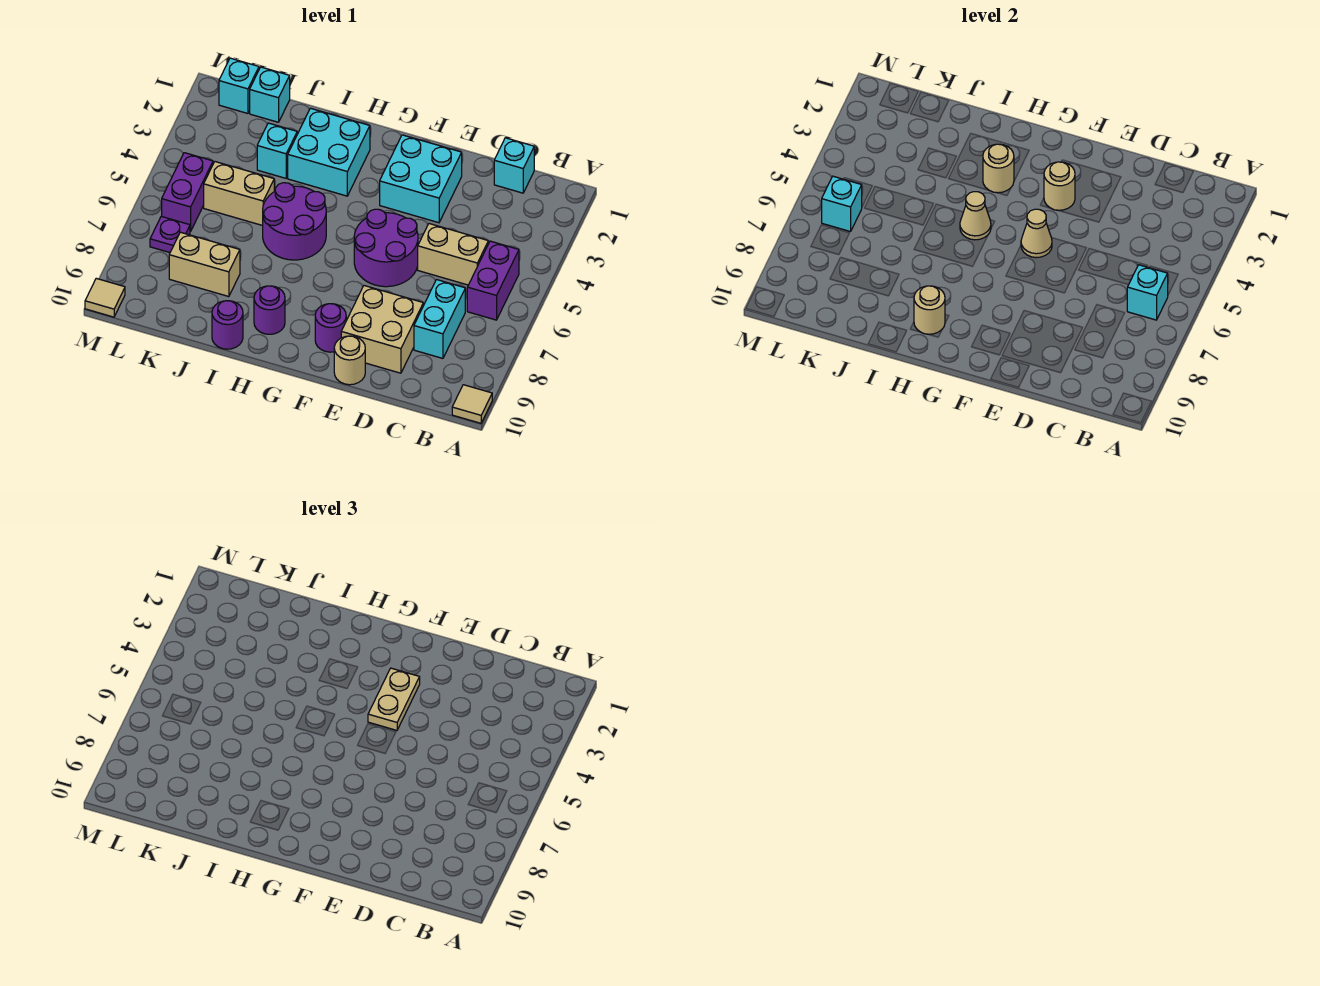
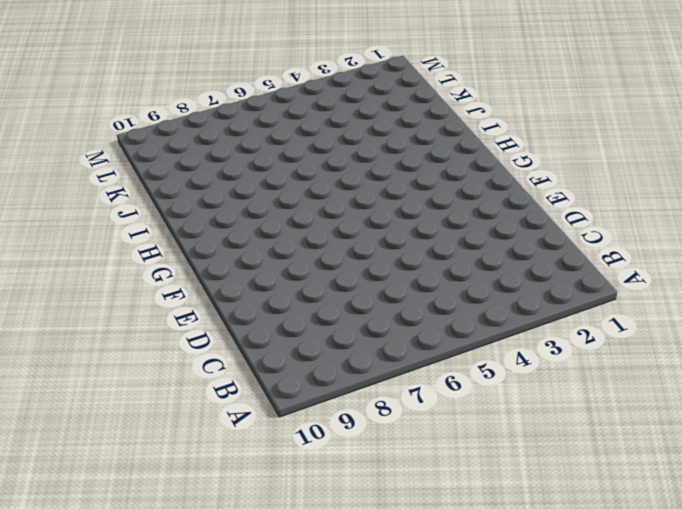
none -> tan tile A10 level 1
none -> purple brick B5:B6 level 1
none -> cyan brick C1 level 1
none -> tan brick C5:D5 level 1

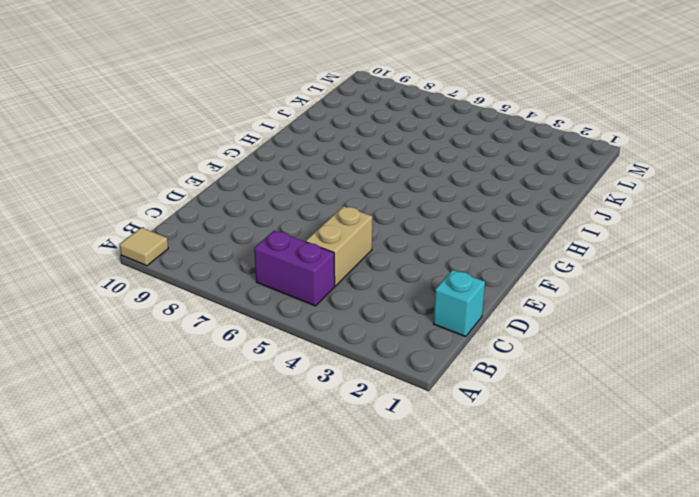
none -> cyan brick C7:C8 level 1
none -> tan brick D8:E9 level 1
none -> cyan brick E2:F3 level 1
none -> purple round brick E5:F6 level 1

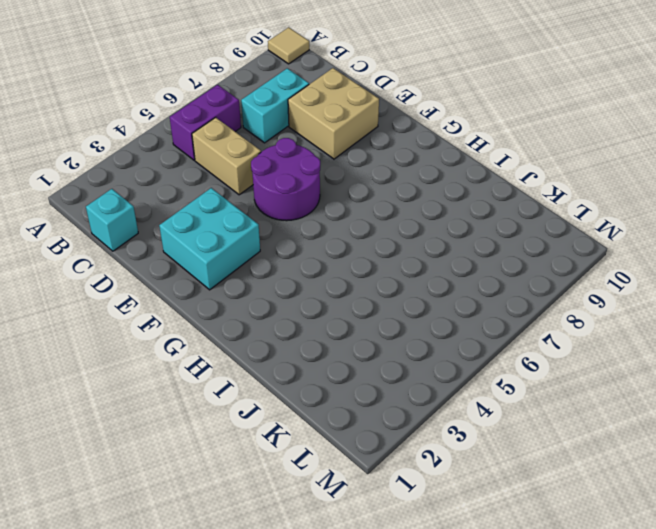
none -> tan round brick E10 level 1
none -> purple round brick F9 level 1
none -> cyan brick H2:I3 level 1
none -> purple round brick H5:I6 level 1

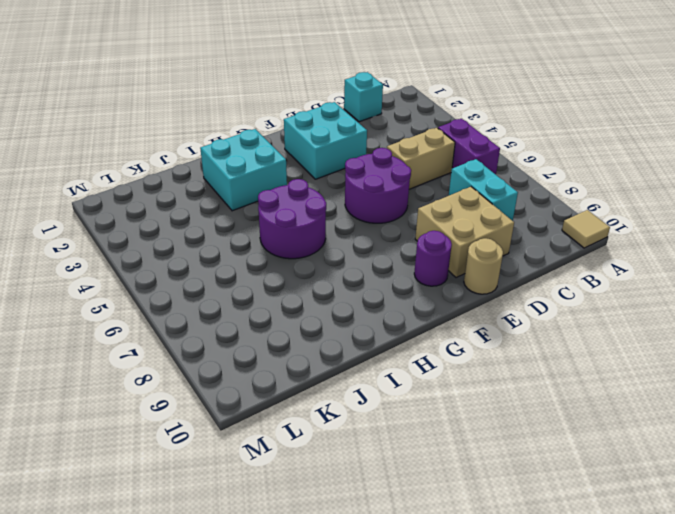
none -> purple round brick H9 level 1
none -> purple round brick I10 level 1
none -> cyan brick J3 level 1
none -> tan brick J5:K5 level 1

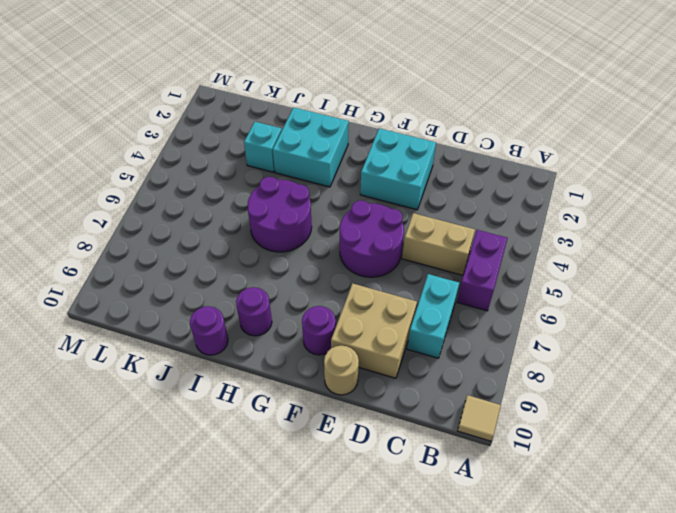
none -> cyan brick C1 level 1
none -> tan brick J5:K5 level 1
none -> tan brick J8:K8 level 1
none -> cyan brick K1 level 1

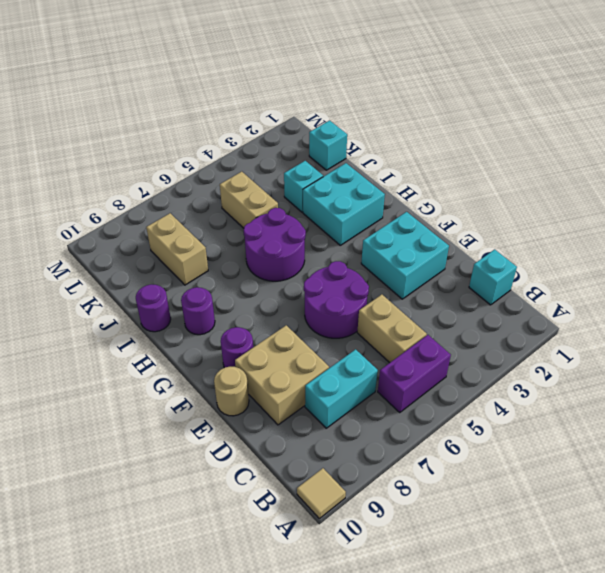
none -> cyan brick L1 level 1
none -> purple brick L5:L6 level 1
none -> purple plate L7 level 1
none -> tan tile M10 level 1

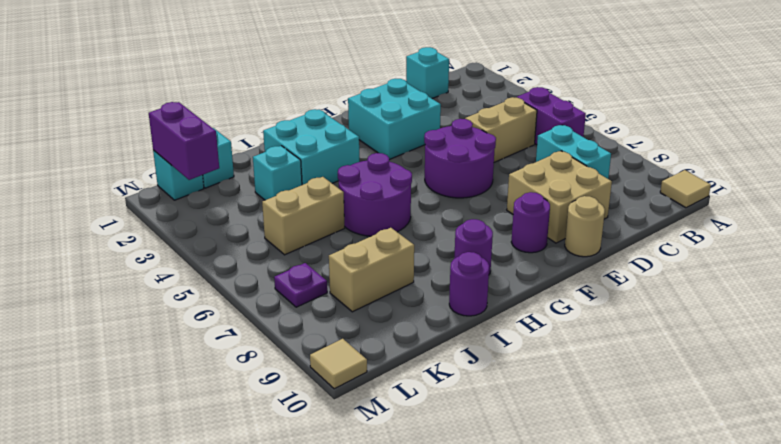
purple brick L1:L2 level 2 -> purple brick L5:L6 level 1
none -> cyan brick B6 level 2
none -> tan round brick F3 level 2
none -> tan cone F5 level 2
none -> tan round brick H3 level 2

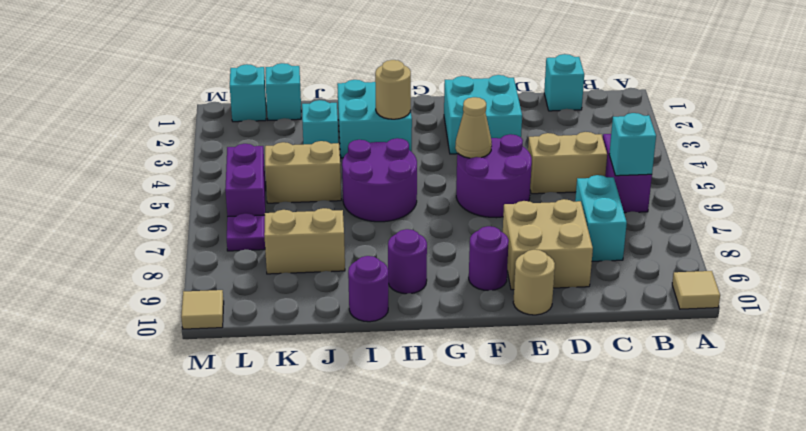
none -> tan round brick F3 level 2
none -> tan cone H5 level 2
none -> tan round brick H9 level 2
none -> cyan brick L6 level 2

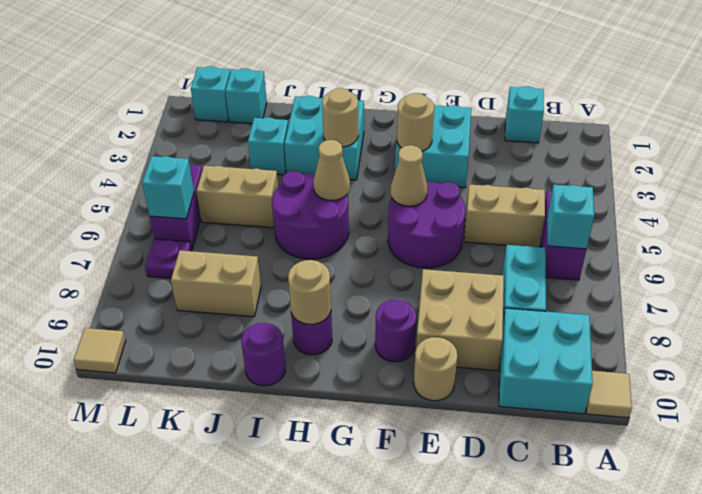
cyan brick B9:C10 level 1 -> none
none -> tan plate F3:F4 level 3

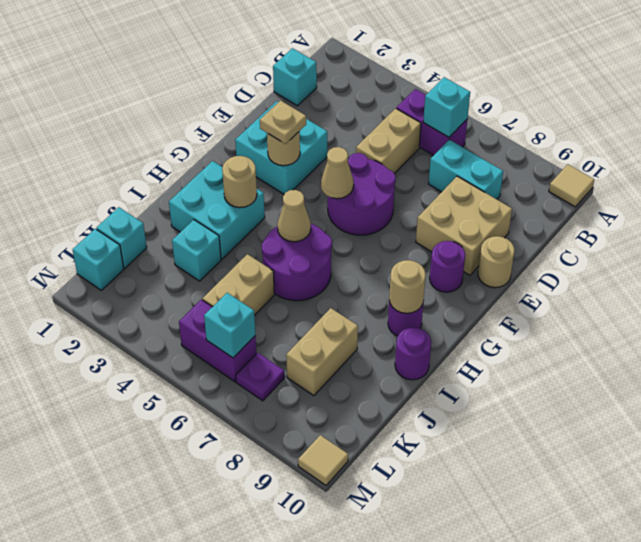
tan plate F3 level 3 -> tan plate F3:F4 level 3

